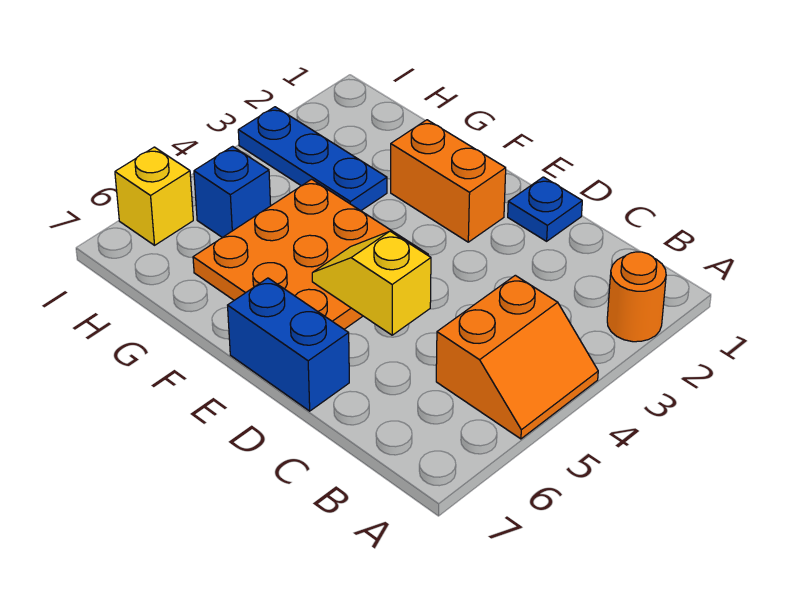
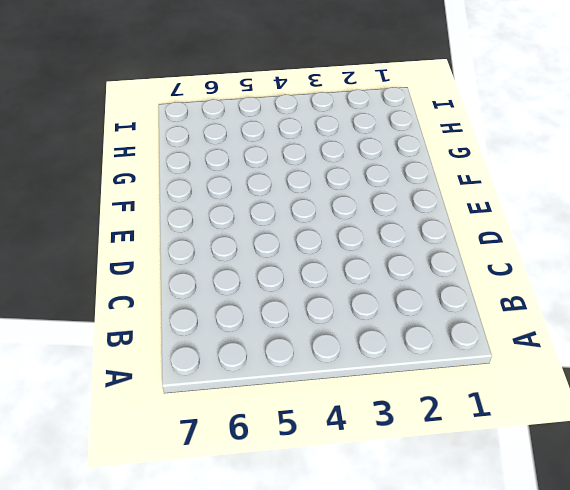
none -> orange round brick A2 level 1
none -> orange slope A4:B5 level 1 top B

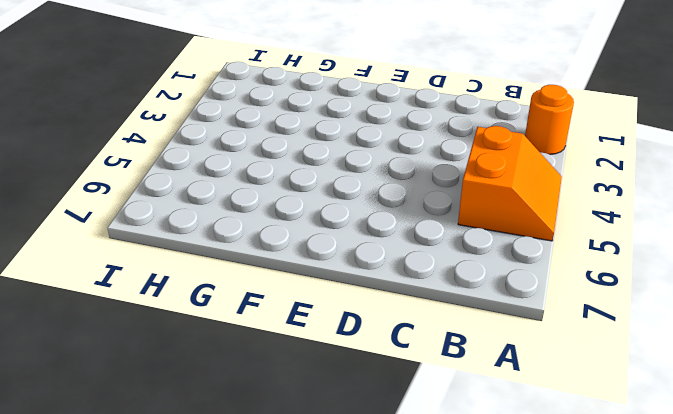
none -> blue plate D1 level 1
none -> blue brick D7:E7 level 1

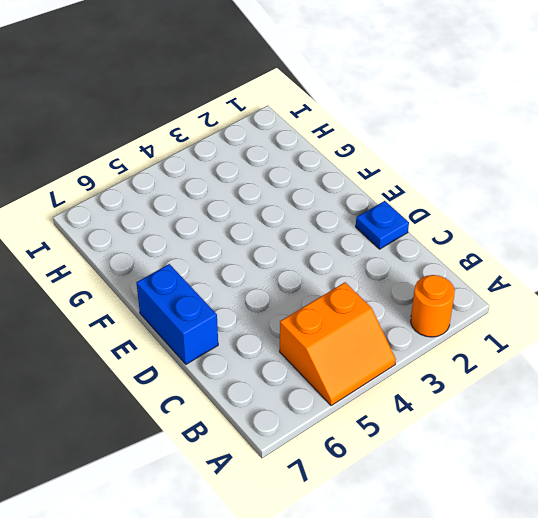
none -> orange brick E2:F2 level 1
none -> orange plate E4:G6 level 1

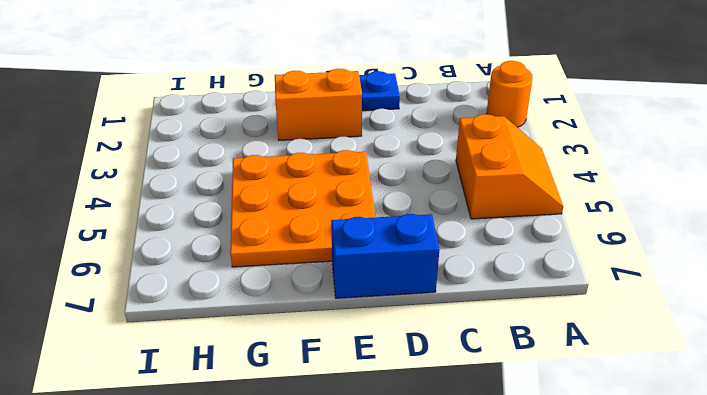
none -> blue plate G3:I3 level 1
none -> blue brick H5 level 1

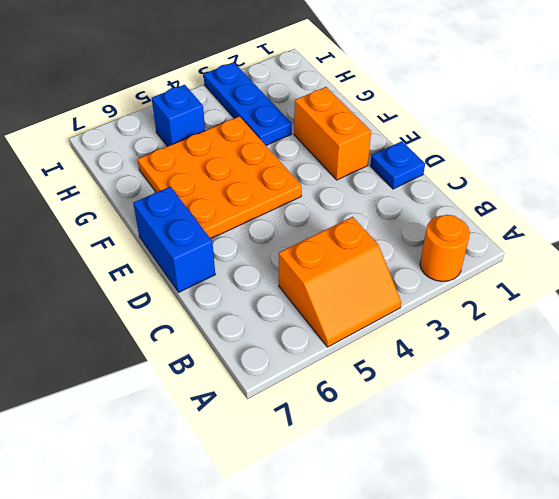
none -> yellow brick I6 level 1
none -> yellow slope D5:E5 level 2 top D

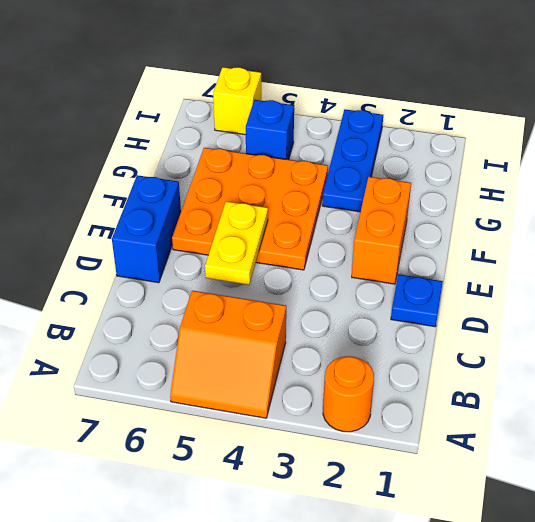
yellow plate D5:E5 level 2 -> yellow slope D5:E5 level 2 top D

